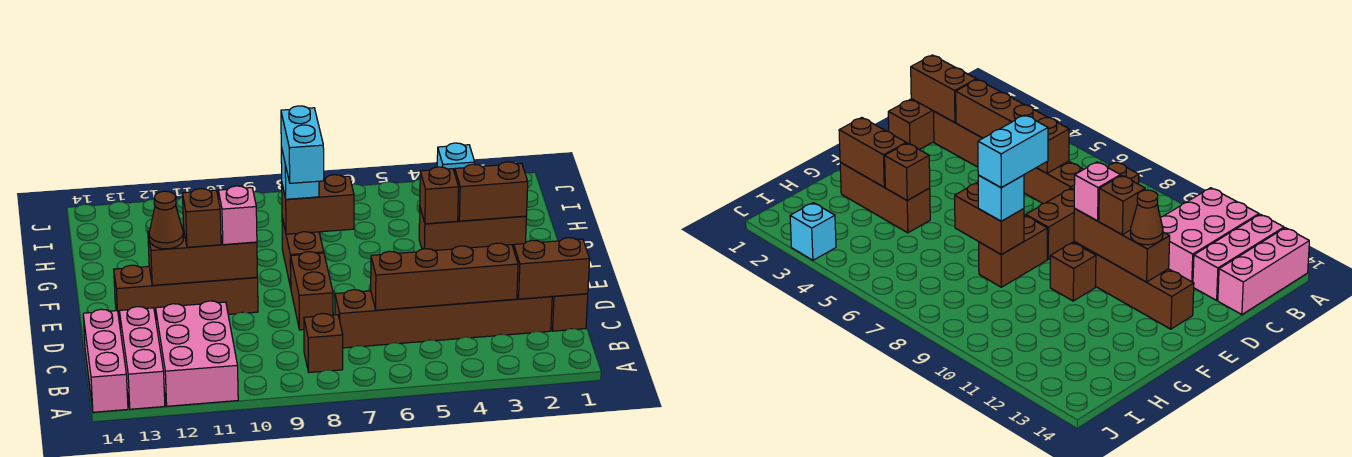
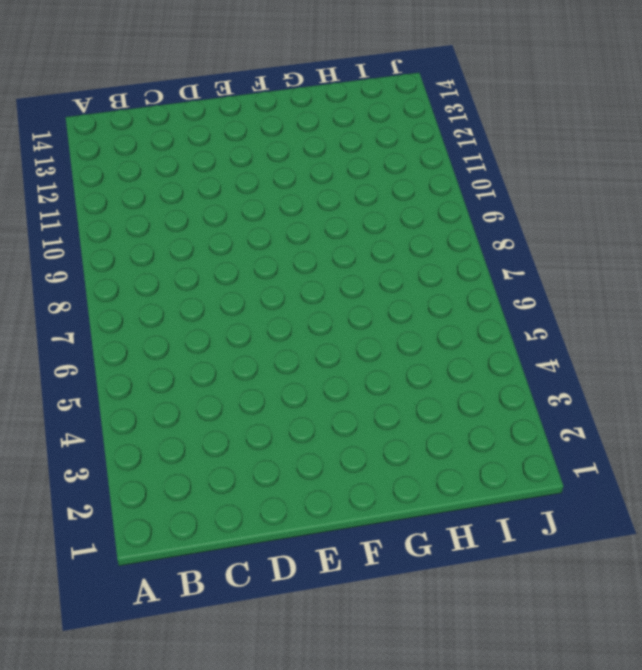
none -> pink brick A11:C12 level 1
none -> pink brick A13:C13 level 1
none -> pink brick A14:C14 level 1

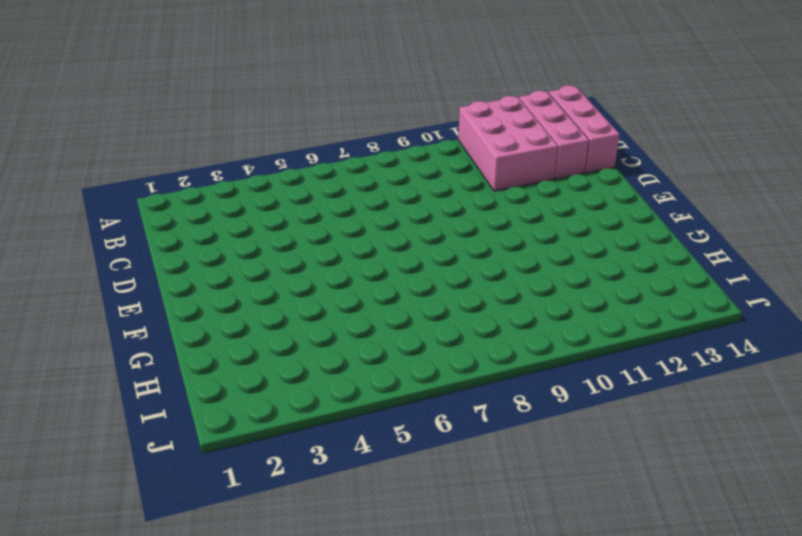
none -> brown brick B8 level 1
none -> brown brick C1:D1 level 1
none -> brown brick C2:C7 level 1

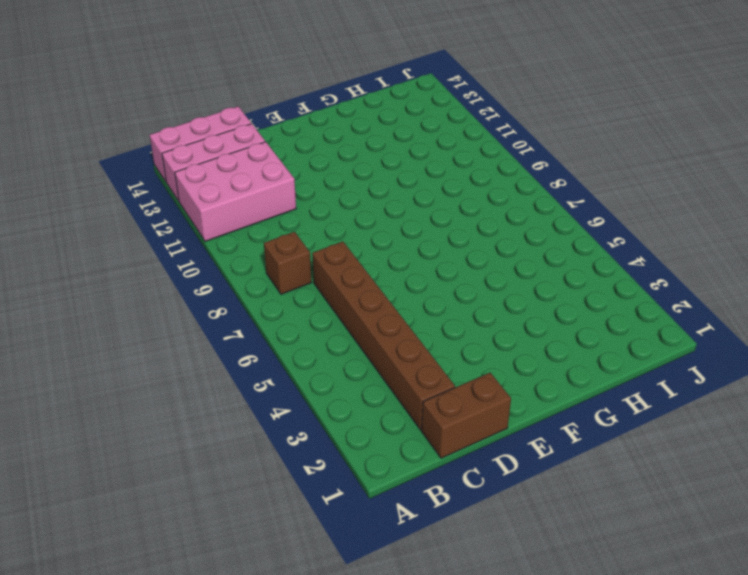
none -> brown brick D8:E8 level 1
none -> brown brick E10:E13 level 1
none -> brown brick F8:G8 level 1

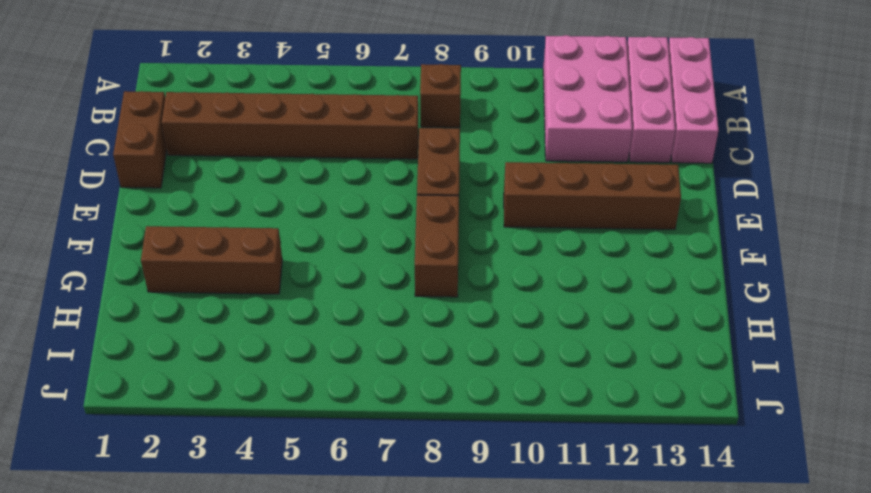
none -> brown brick F10 level 1
none -> cyan brick J3 level 1
none -> brown brick C1:C2 level 2

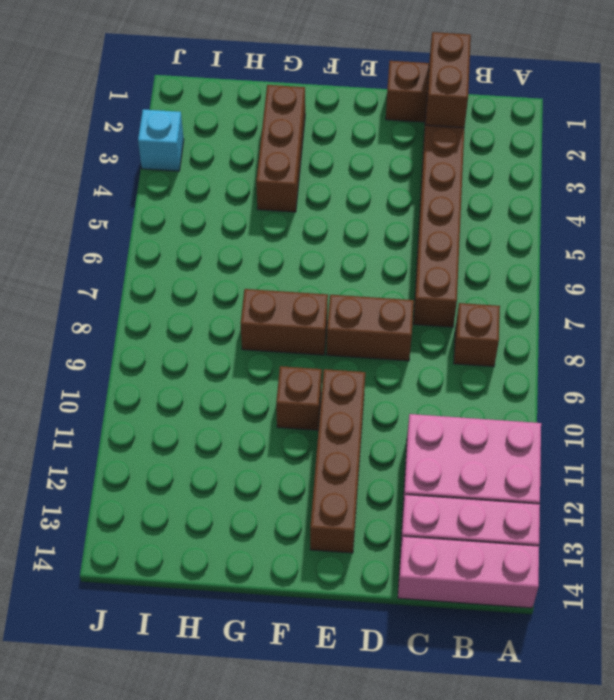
none -> brown brick C3:C6 level 2
none -> brown brick E10:E12 level 2
none -> brown brick G2:G3 level 2

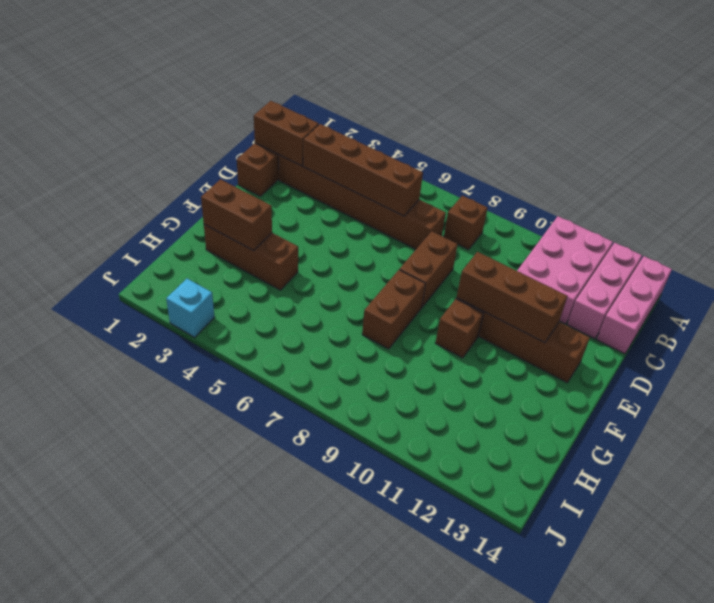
none -> brown brick G4 level 2
none -> brown brick G7:G8 level 2
none -> pink brick E10 level 3

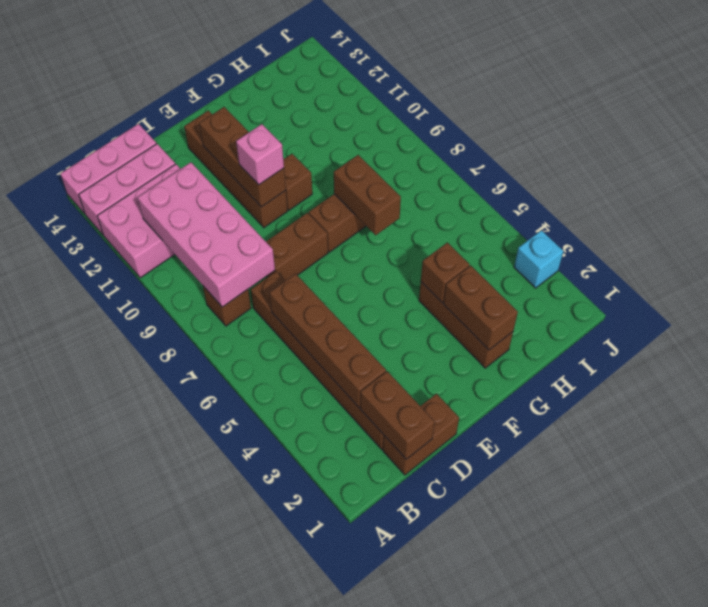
pink brick B8:C11 level 2 -> none
none -> brown brick E11 level 3
none -> brown cone E12 level 3
none -> cyan brick G8 level 3

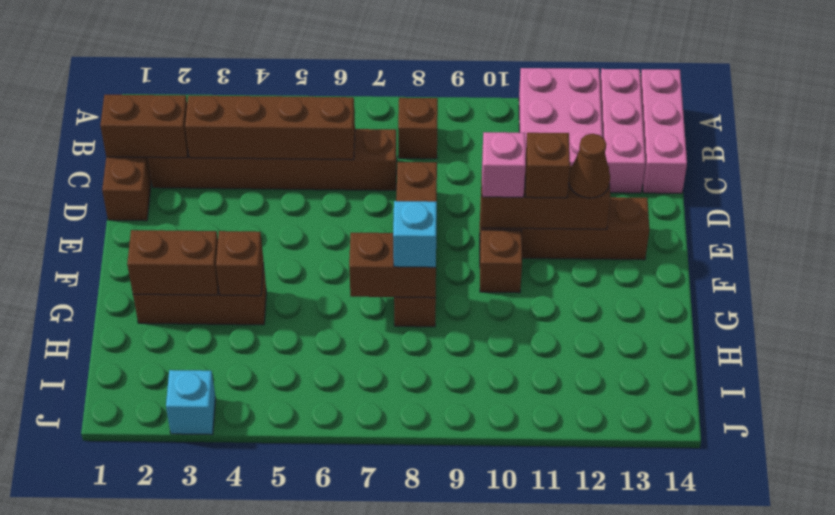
none -> cyan brick F8:G8 level 4

